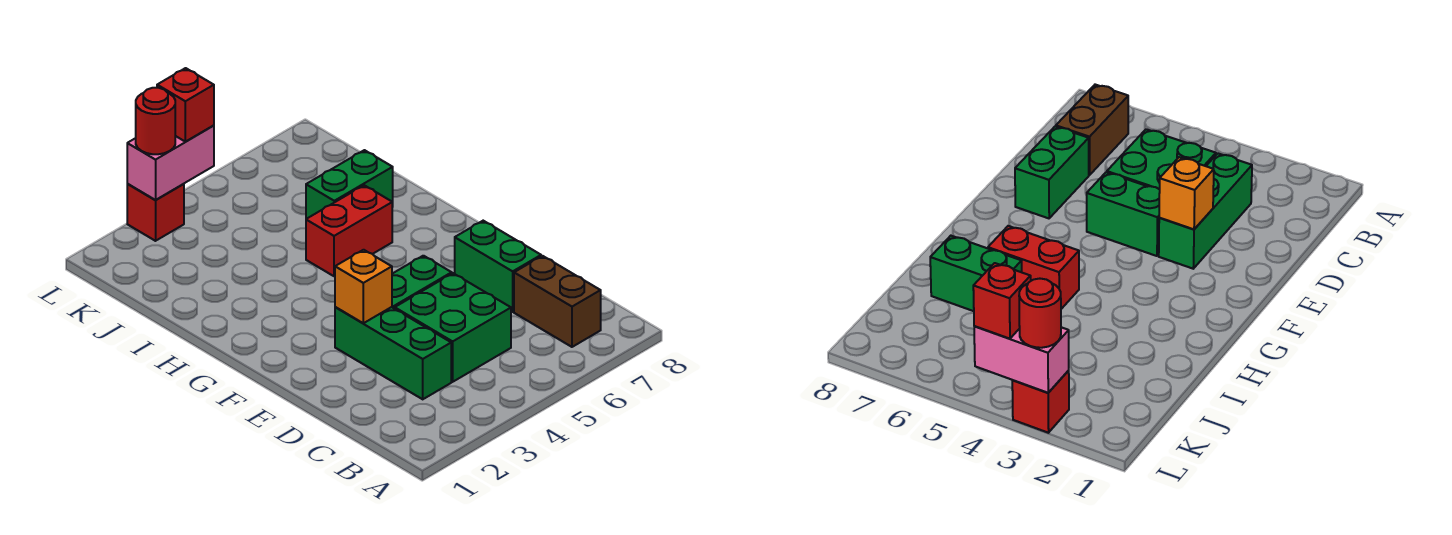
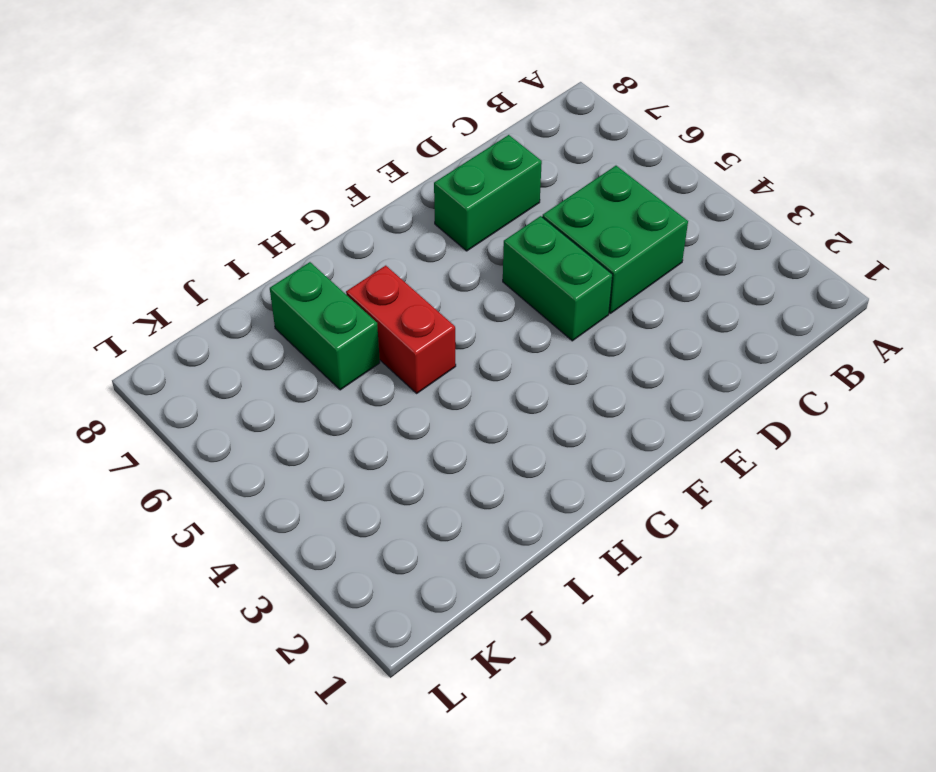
none -> brown brick B7:C7 level 1
none -> green brick C3:E3 level 1
none -> red brick L3 level 1

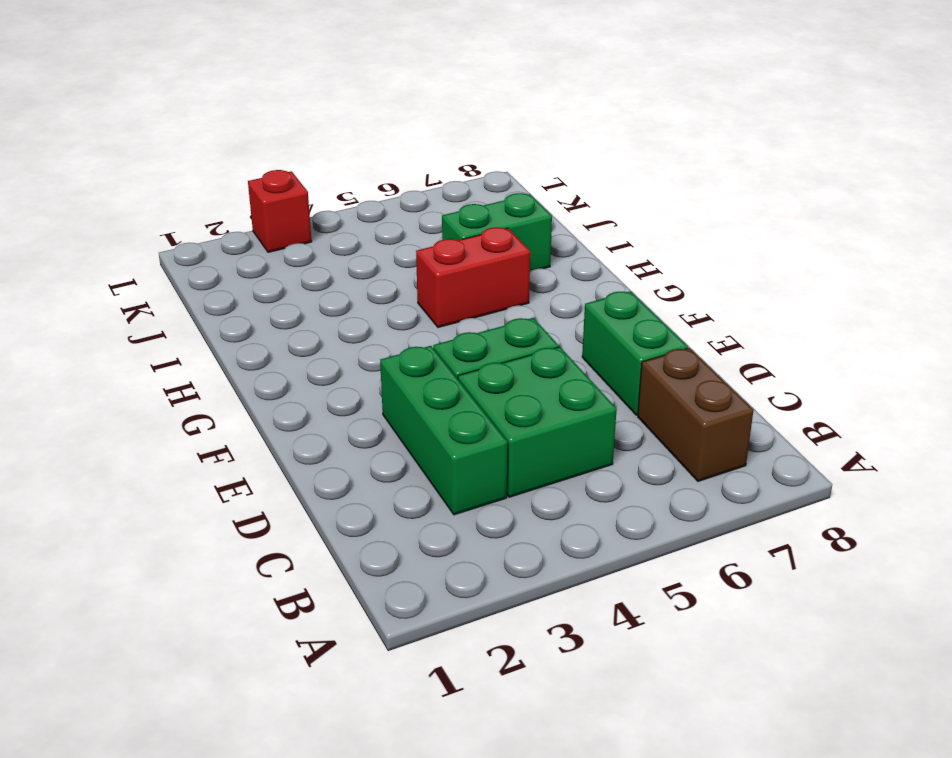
none -> orange brick E3 level 2
none -> pink brick L3:L4 level 2
none -> red round brick L3 level 3

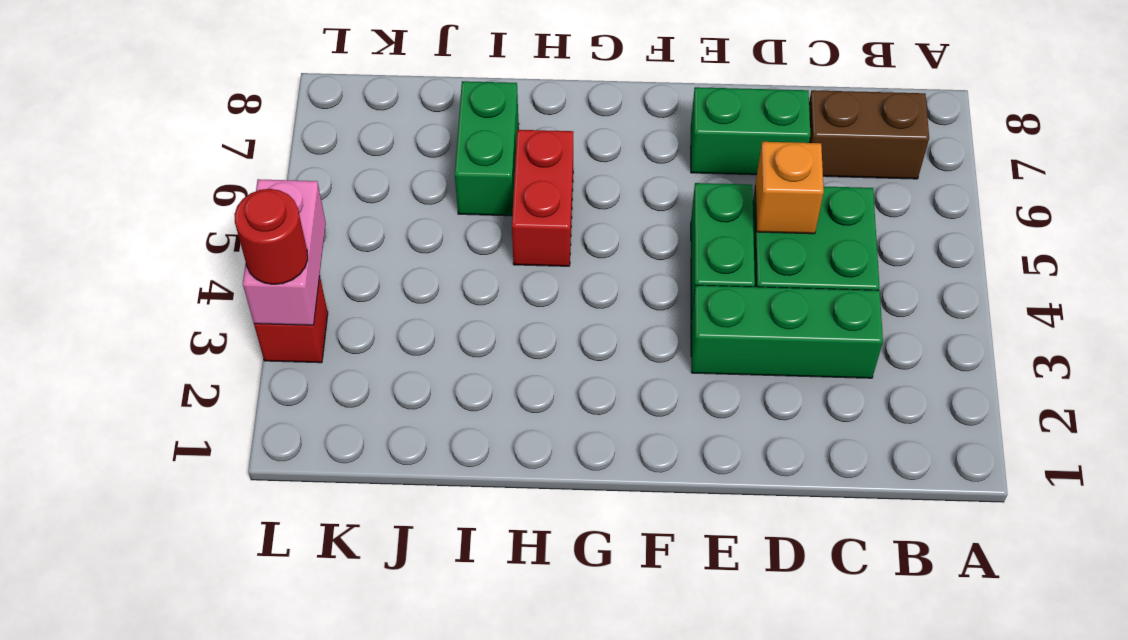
orange brick D5 level 2 -> orange brick E3 level 2
none -> red brick L4 level 3

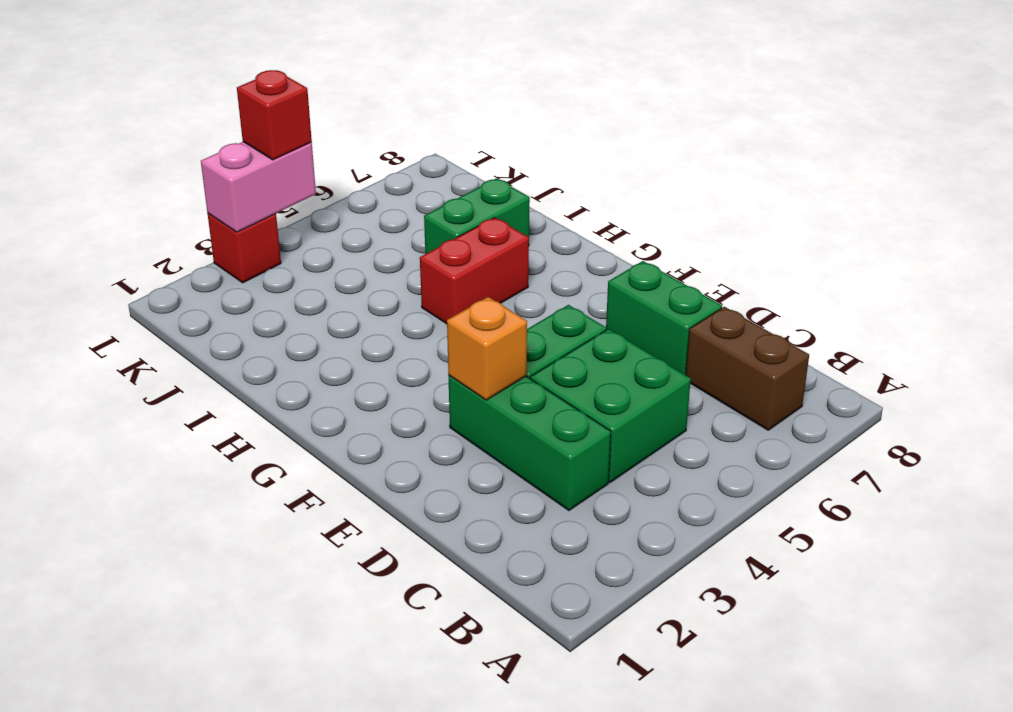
none -> red round brick L3 level 3

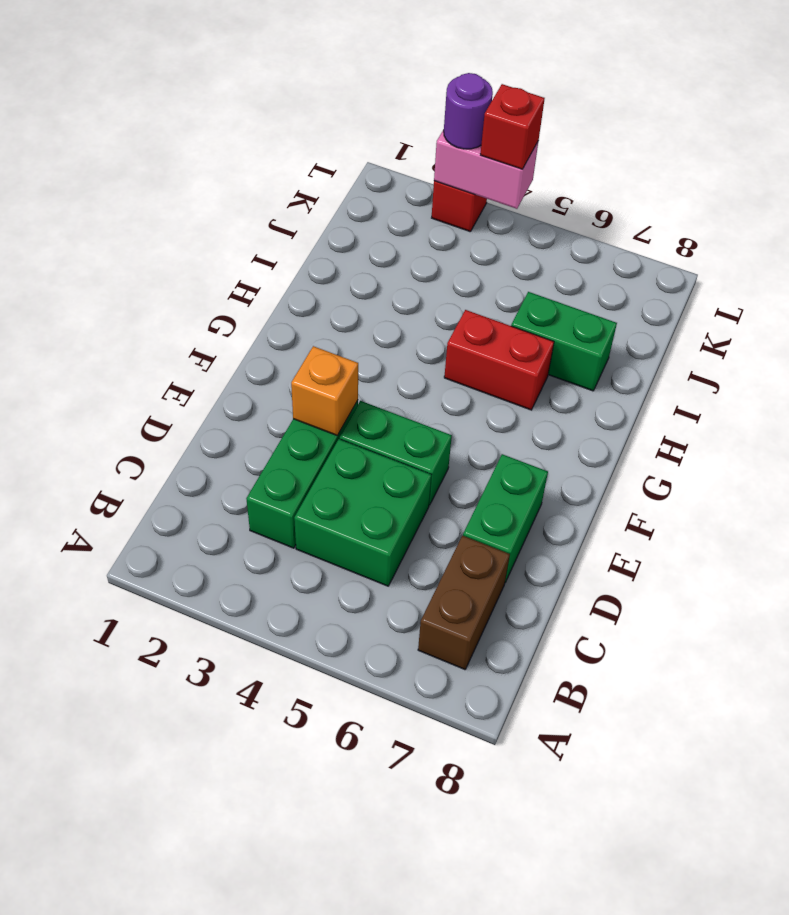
purple round brick L3 level 3 -> red round brick L3 level 3

